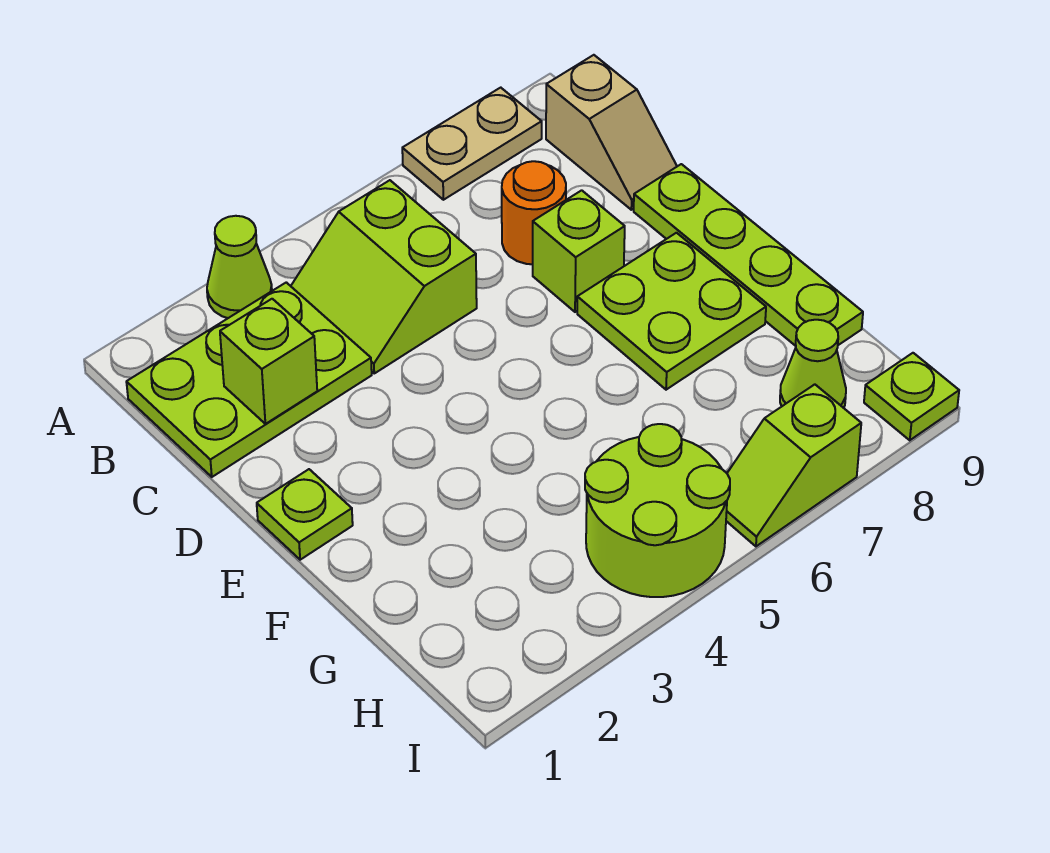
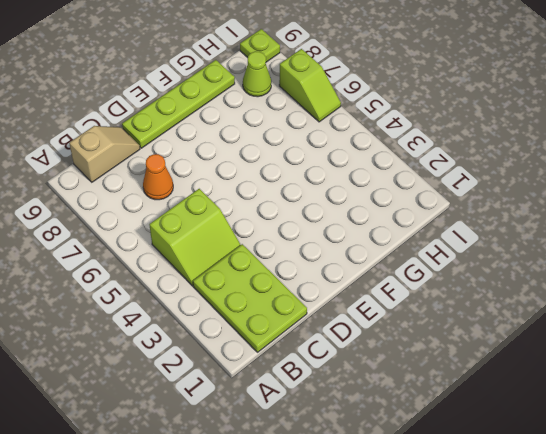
orange cone C7 level 1 -> orange round brick C7 level 1
none -> lime cone A3 level 1
none -> tan plate A7:A8 level 1
none -> lime brick D7 level 1

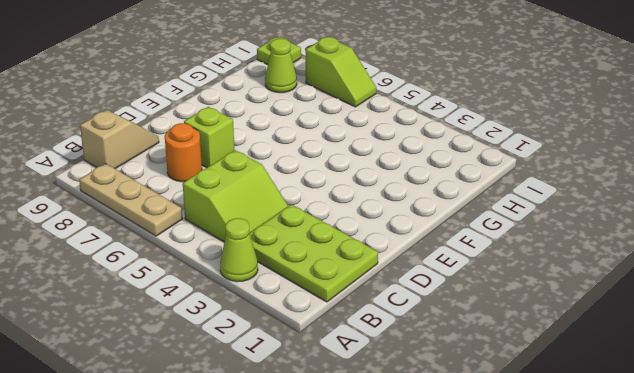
tan plate A6:A8 level 1 -> tan plate A7:A8 level 1
none -> lime plate D9:G9 level 1
none -> lime plate E1 level 1
none -> lime plate E7:F8 level 1

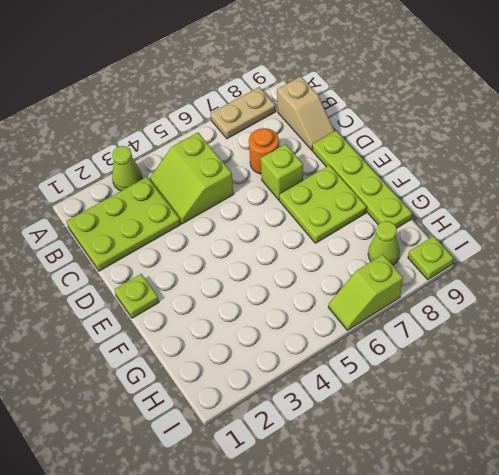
none -> lime round brick H4:I5 level 1
none -> lime brick C2 level 2

